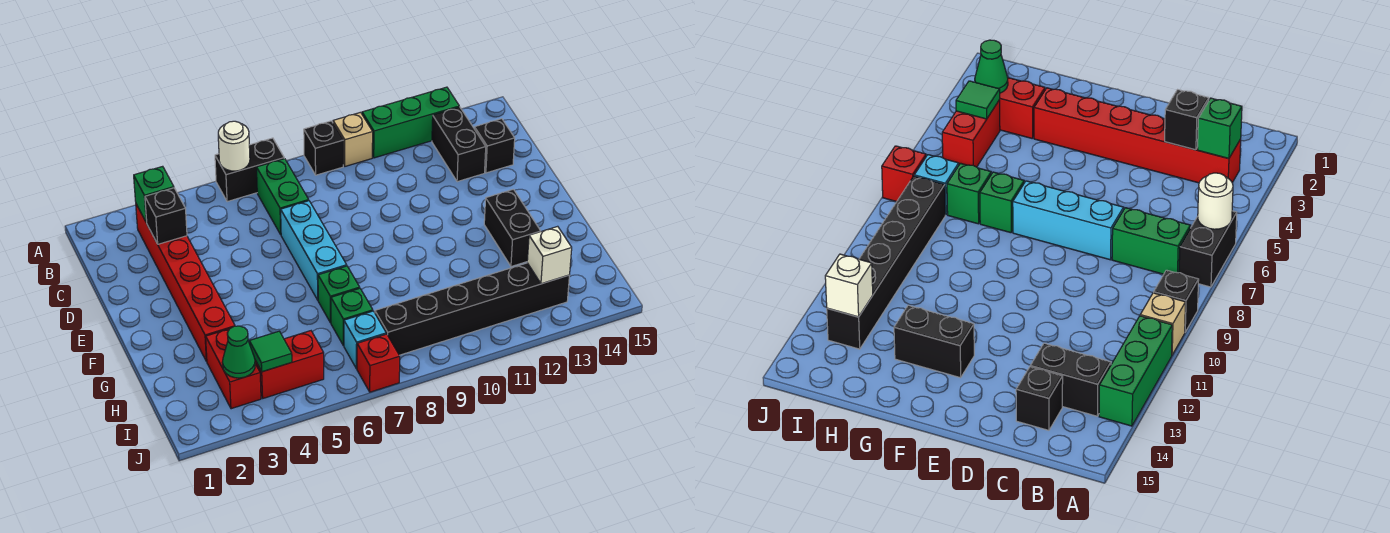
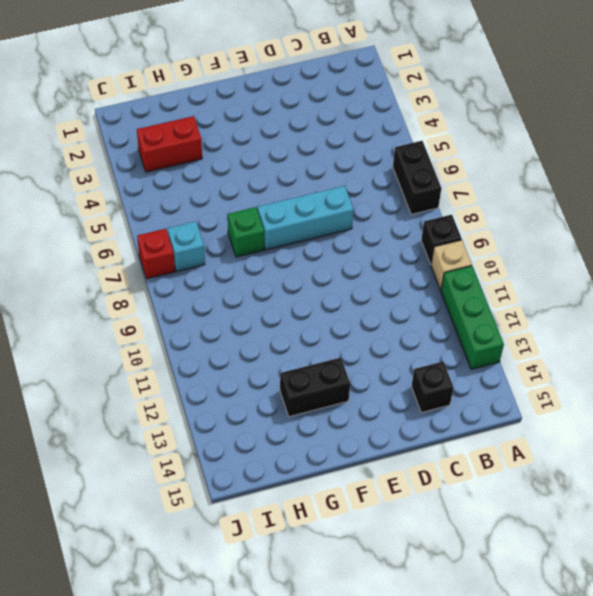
none -> red brick B3:G3 level 1
none -> green brick B7:C7 level 1
none -> black brick B13:C13 level 1

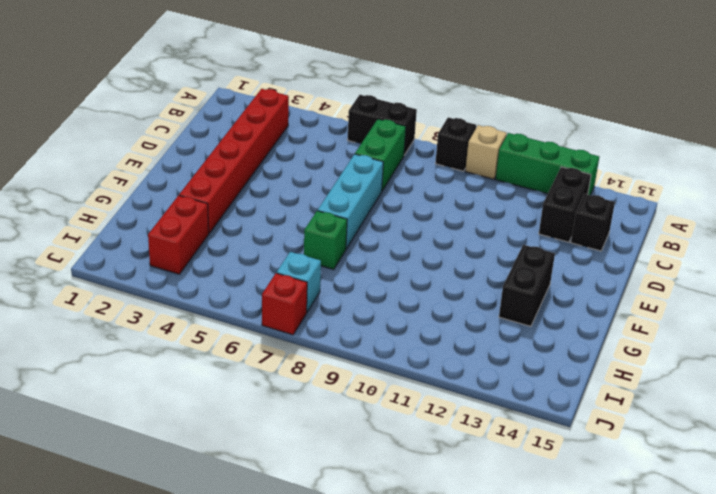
none -> green brick H7 level 1
none -> red brick I4:I5 level 1
none -> black brick I8:I13 level 1

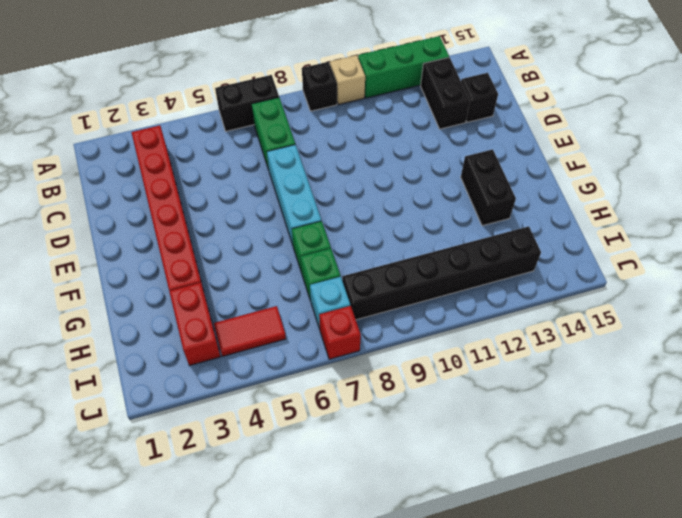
red tile I4:I5 level 1 -> red brick I4:I5 level 1
none -> white round brick A6 level 2
none -> green brick B3 level 2
none -> black brick C3 level 2

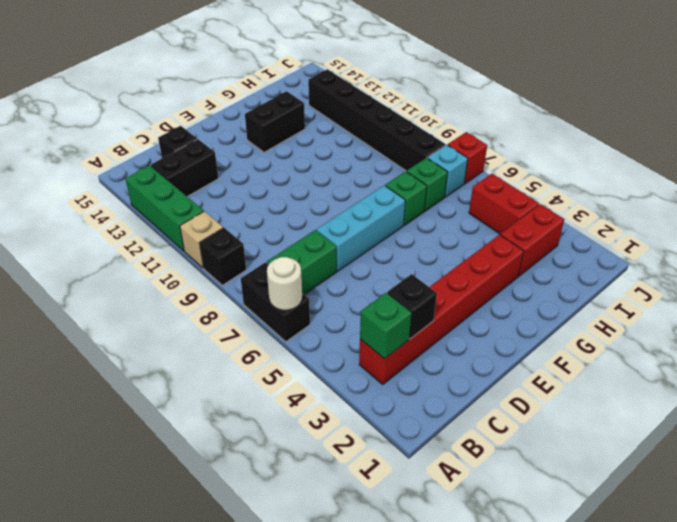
none -> green cone I3 level 2
none -> green tile I4 level 2
none -> white brick I13 level 2

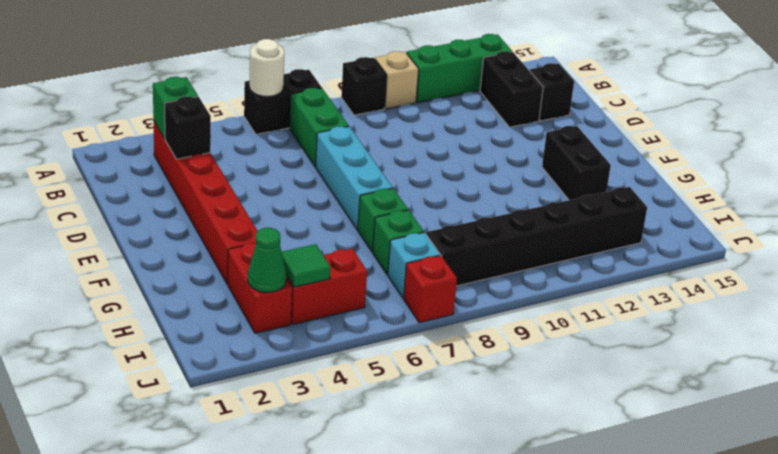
none -> white brick I13 level 2

